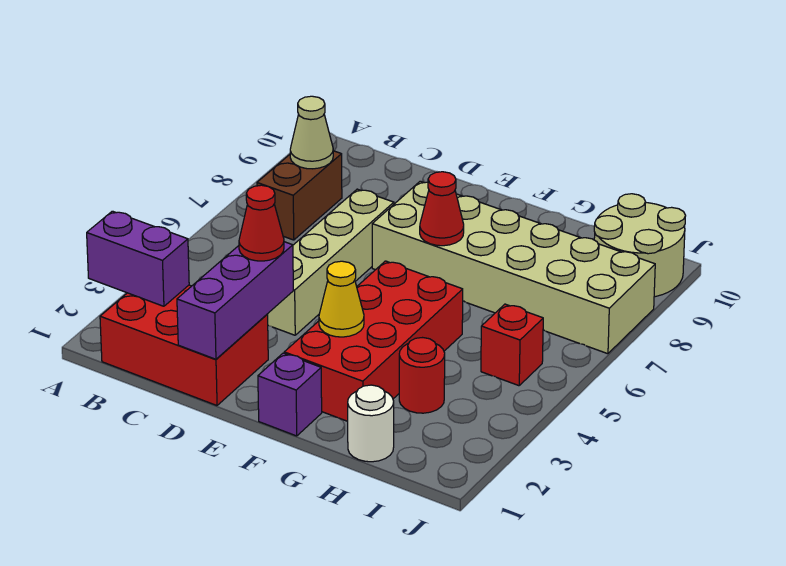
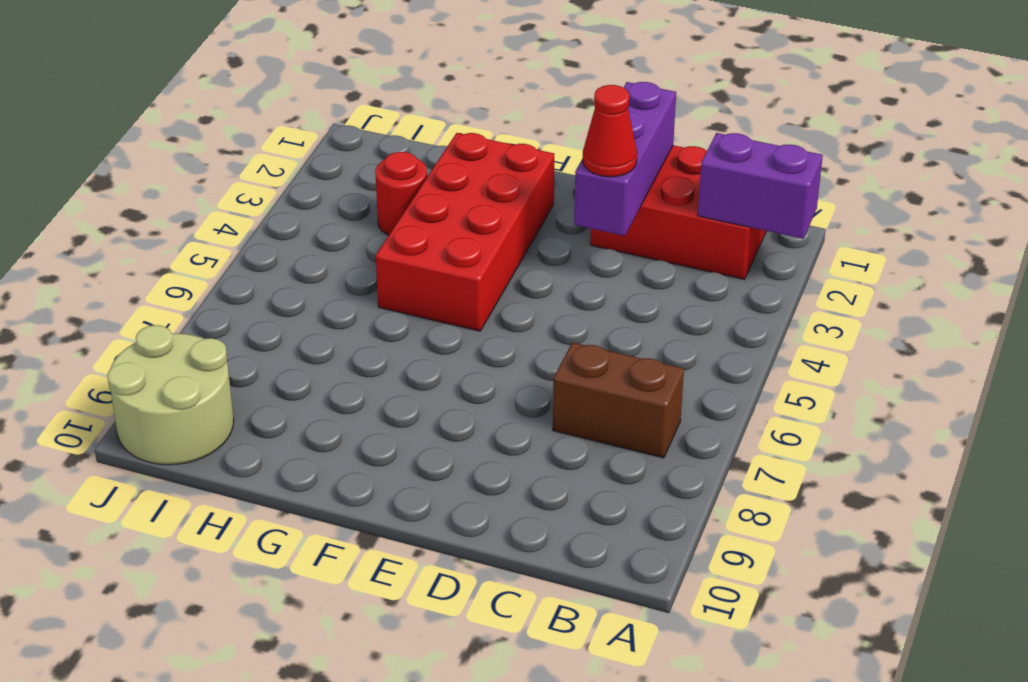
brown brick B7:C7 level 1 -> brown brick B7:B8 level 1
none -> tan brick D4:D7 level 1
none -> tan brick E7:J8 level 1
none -> purple brick F1 level 1

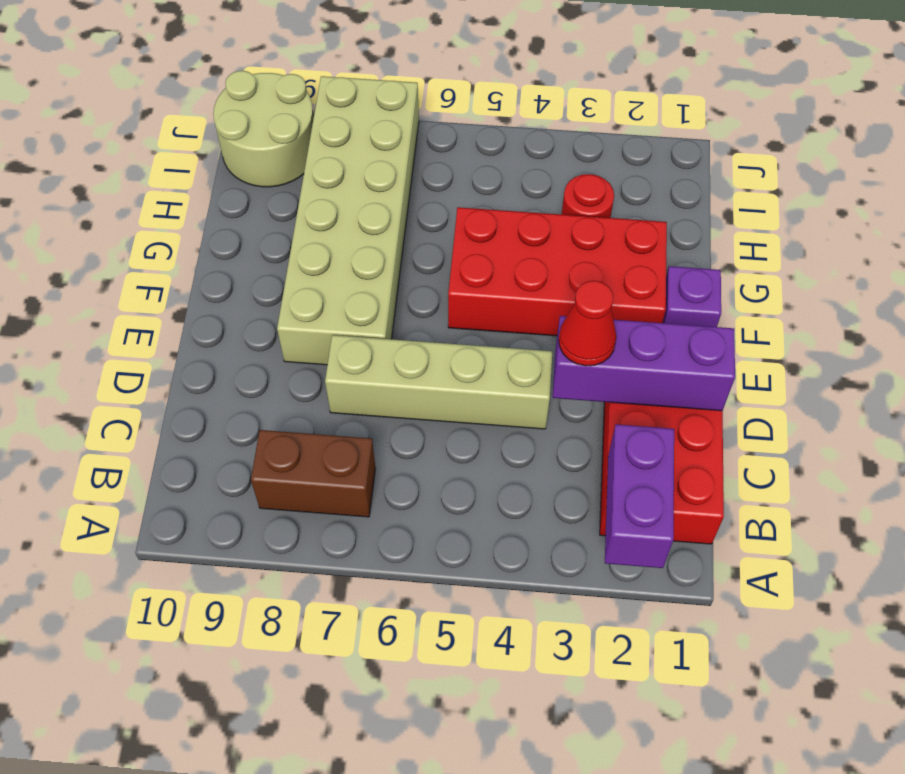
none -> white round brick H1 level 1
none -> red brick I5 level 1
none -> tan cone B8 level 2

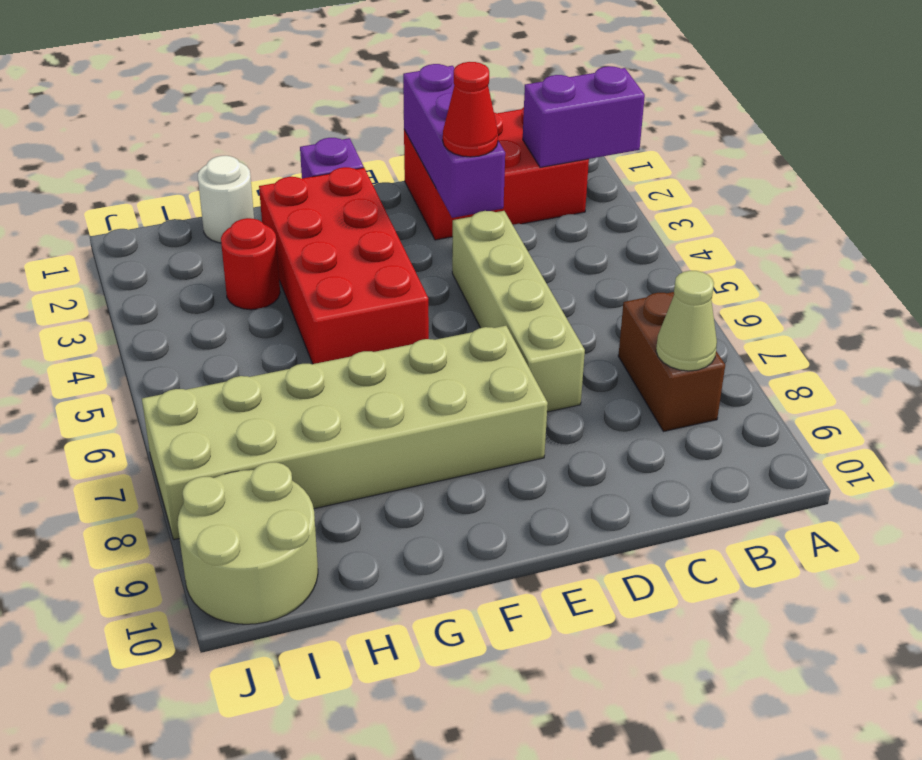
none -> red brick I5 level 1
none -> yellow cone F3 level 2
none -> red cone F7 level 2

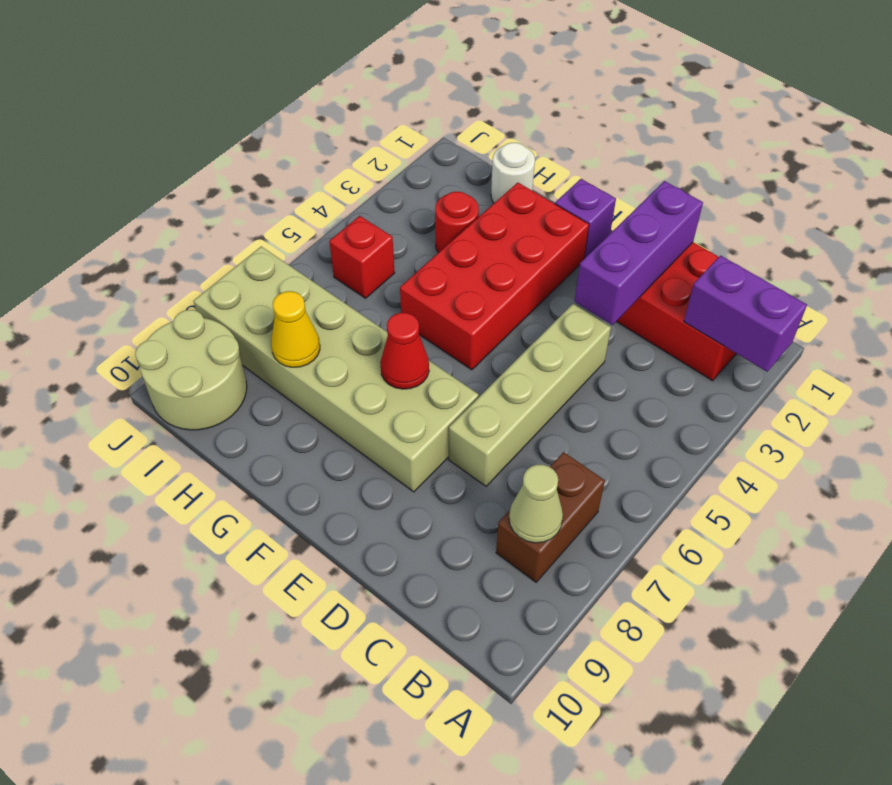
yellow cone H8 level 2 -> yellow cone F3 level 2
none -> red cone D3 level 3

